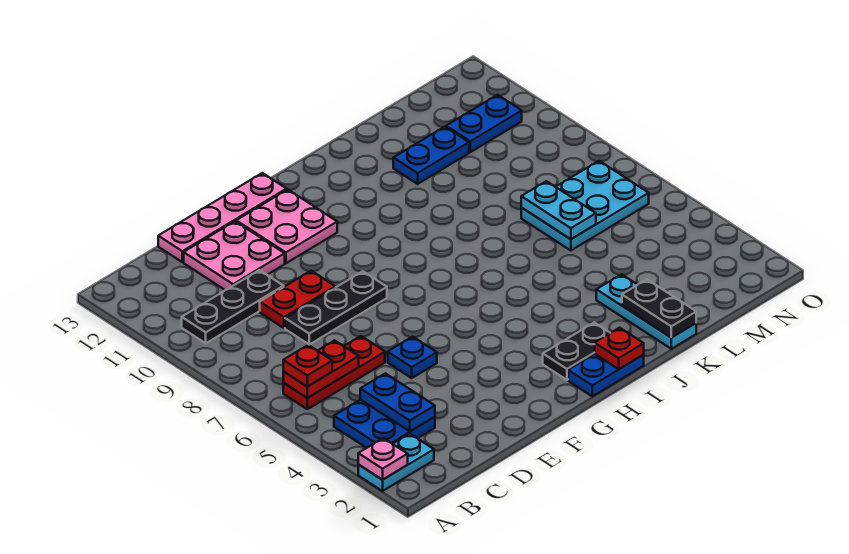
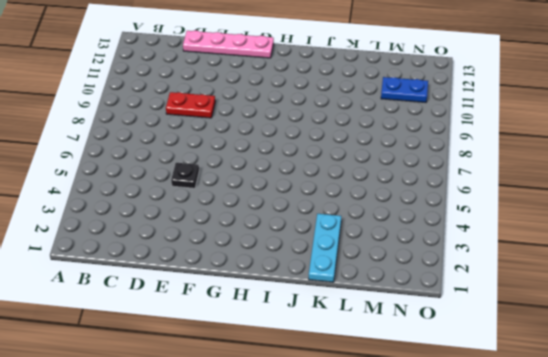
black plate E5 level 1 -> blue plate E5 level 1
none -> cyan plate A2:B2 level 1
none -> blue plate B3:C4 level 1
none -> red plate B6:D6 level 1

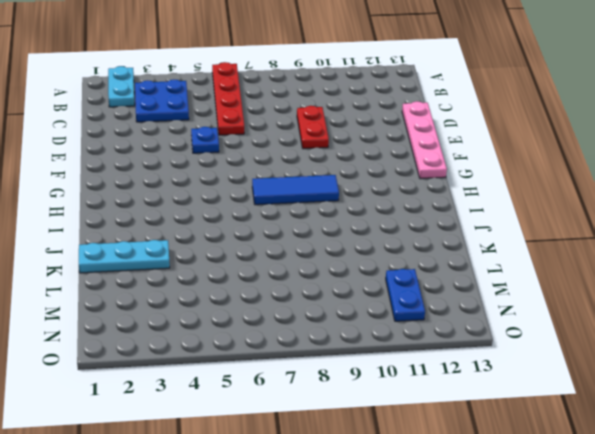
red plate A6:D6 level 1 -> red plate B6:D6 level 1
blue tile H7:H9 level 1 -> none
none -> black plate B10:D10 level 1
none -> black plate D8:F8 level 1
none -> pink plate D11:E12 level 1

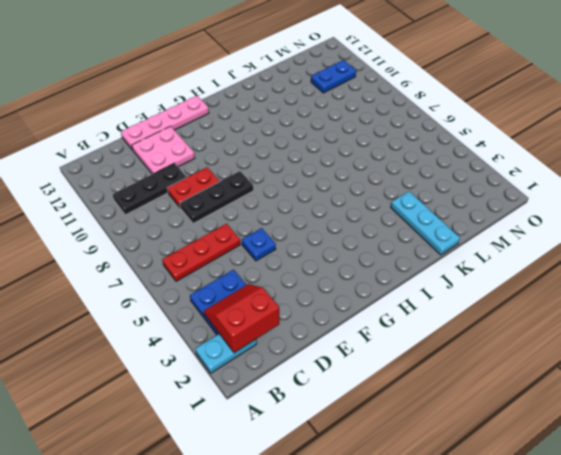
red slope B2:C3 level 2 top 2 -> blue plate C3:C4 level 2
none -> pink plate F11:G12 level 1
none -> blue plate H1:I1 level 1
none -> black plate H2:I2 level 1

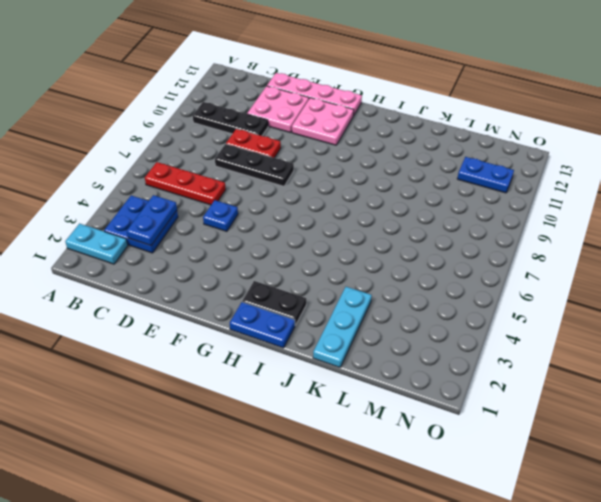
none -> blue plate K11:L11 level 1
none -> cyan plate L6:N7 level 1
none -> pink plate A2 level 2

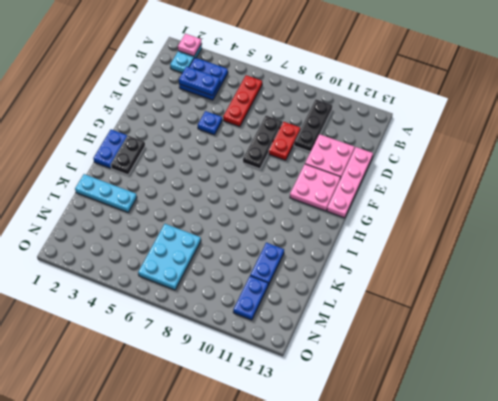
none -> red plate B6:C6 level 2
none -> red plate I1 level 2
none -> black plate K1:K2 level 2

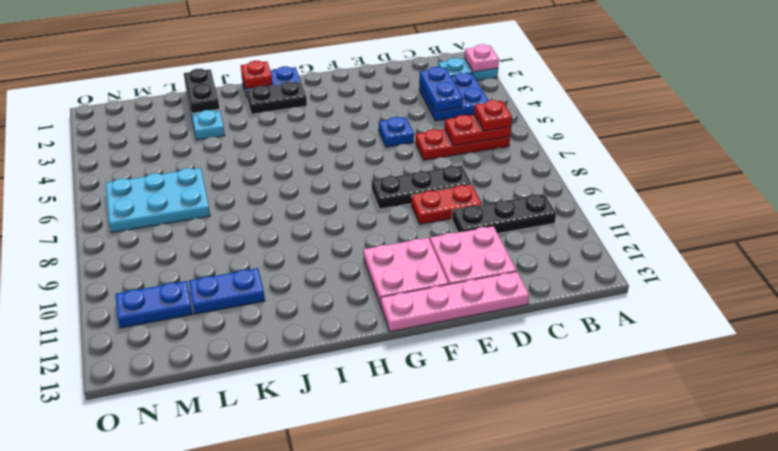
none -> cyan plate L6:L7 level 2

